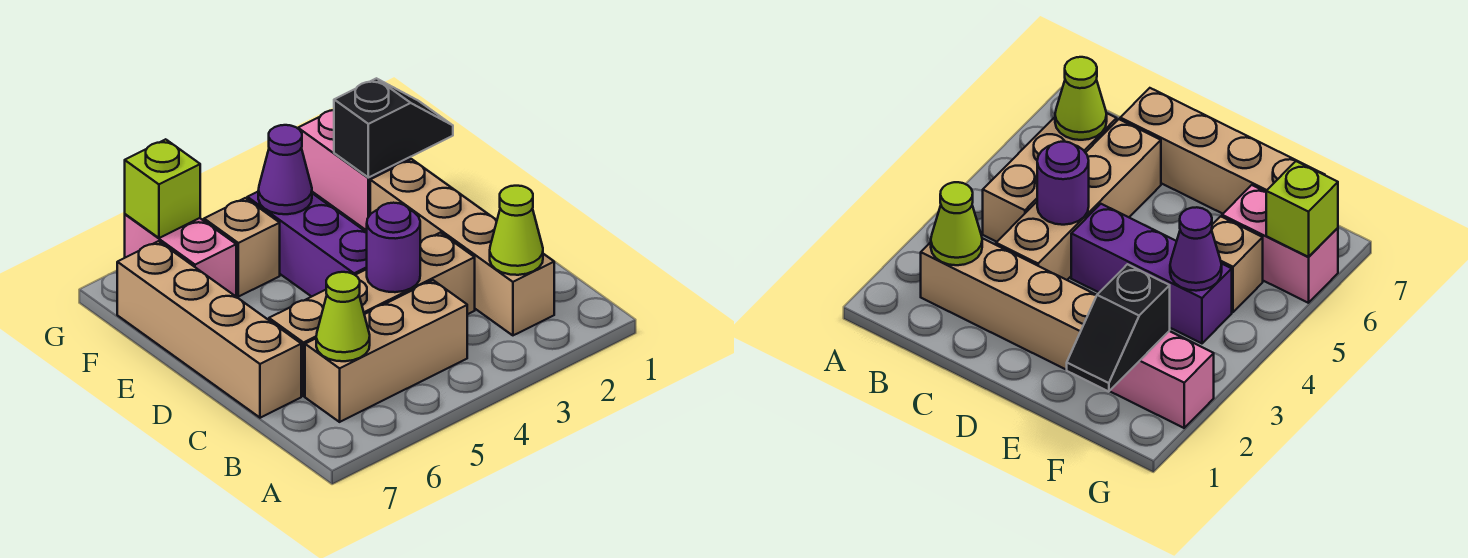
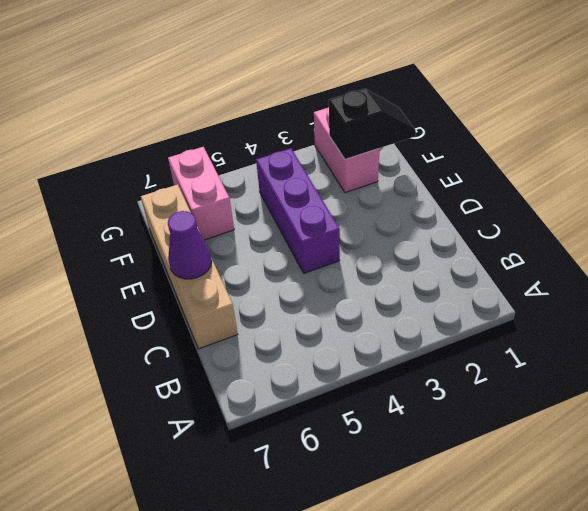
purple cone D7 level 2 -> purple cone F4 level 2
none -> tan brick B2:E2 level 1
none -> tan brick B4:B6 level 1
none -> tan brick C3:C6 level 1

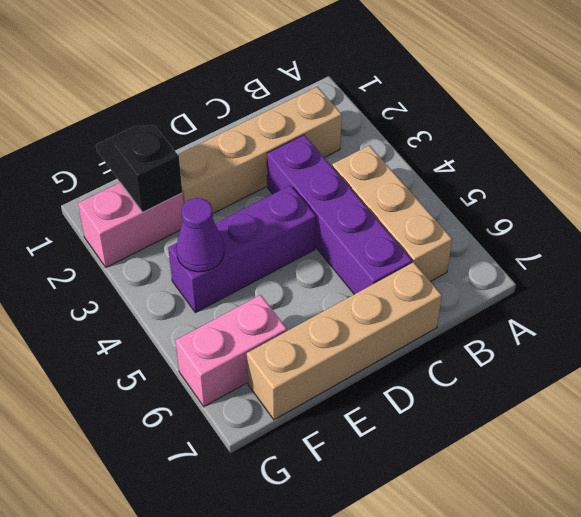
purple brick C3:C6 level 1 -> tan brick C3:C6 level 1
none -> tan brick F5 level 1
none -> lime cone B2 level 2
none -> lime cone B6 level 2

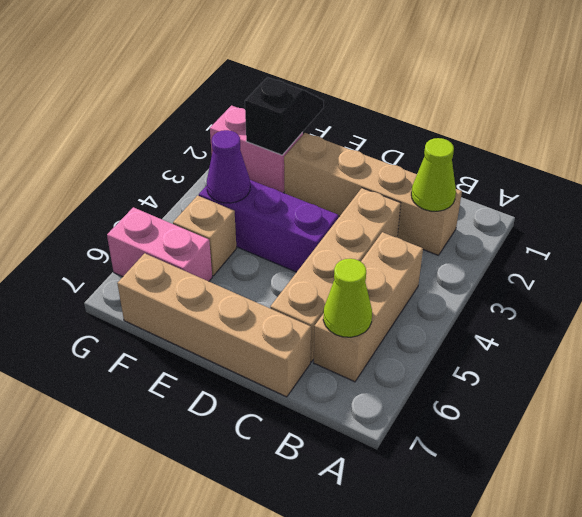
none -> purple round brick C4 level 2
none -> lime brick G6 level 2

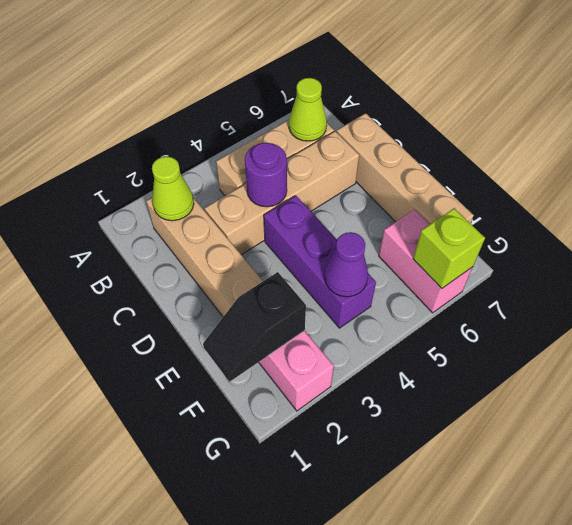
none -> tan brick F5 level 1

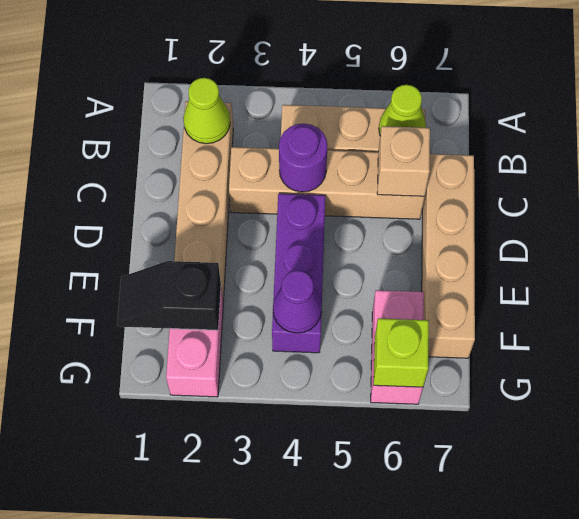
tan brick C6 level 2 -> tan brick F5 level 1

